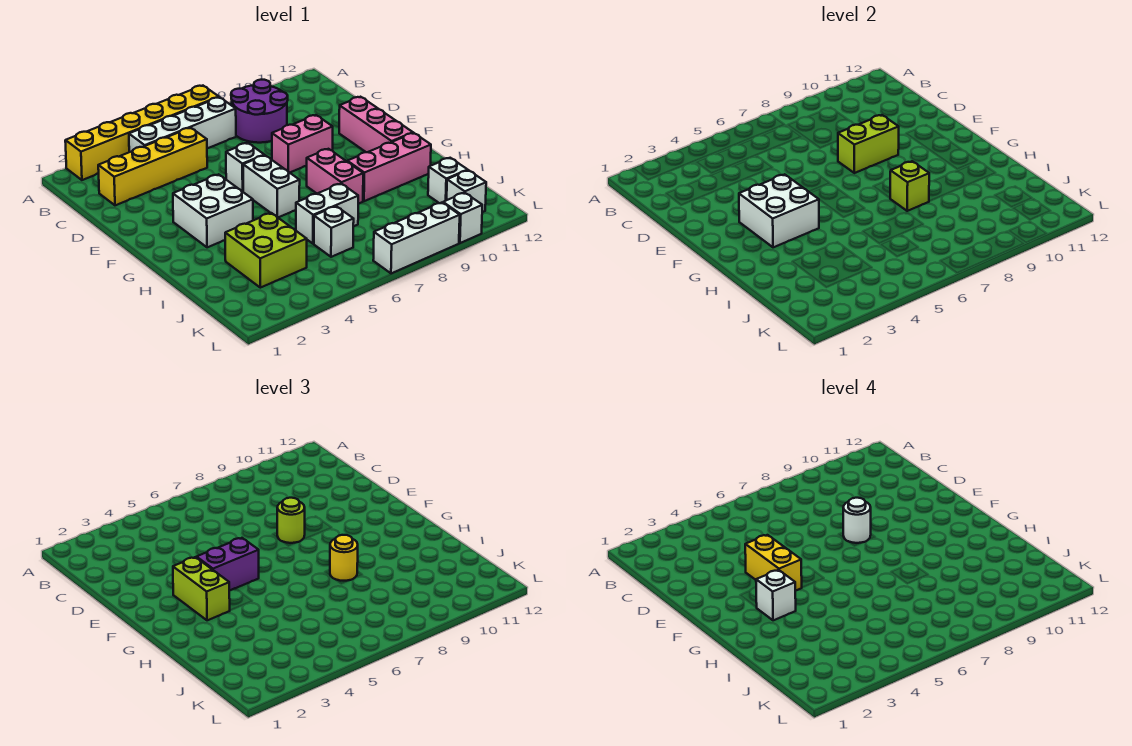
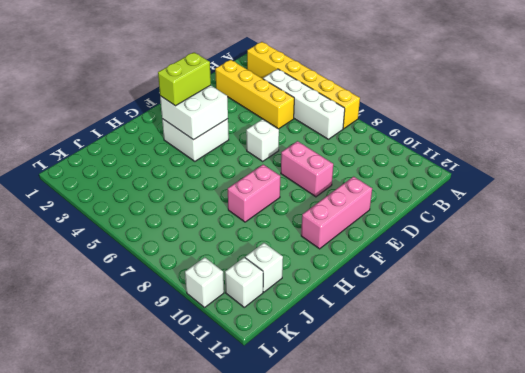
none -> purple round brick B8:C9 level 1
none -> white brick F6:G6 level 1
none -> pink brick H9:H11 level 1

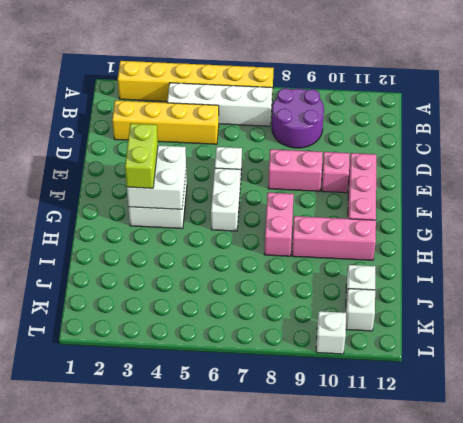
pink brick E10 level 1 -> none
none -> lime brick I3:J4 level 1
none -> white brick I6:I7 level 1
none -> white brick J6 level 1

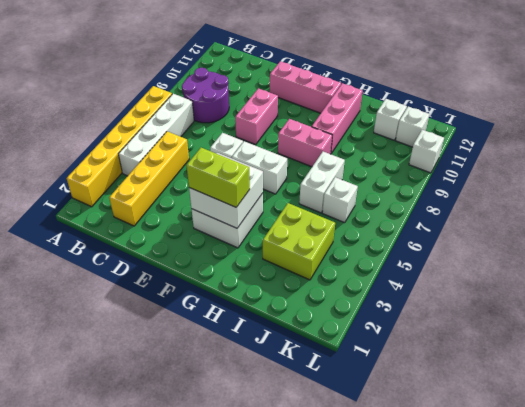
none -> white brick L7:L9 level 1
none -> lime brick E8:E9 level 2
none -> lime brick H8 level 2

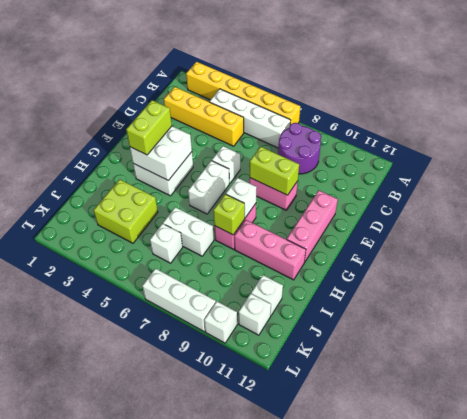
white brick G8 level 2 -> white brick G3 level 4
none -> lime round brick E8 level 3
none -> purple brick F4:F5 level 3
none -> yellow round brick H8 level 3

